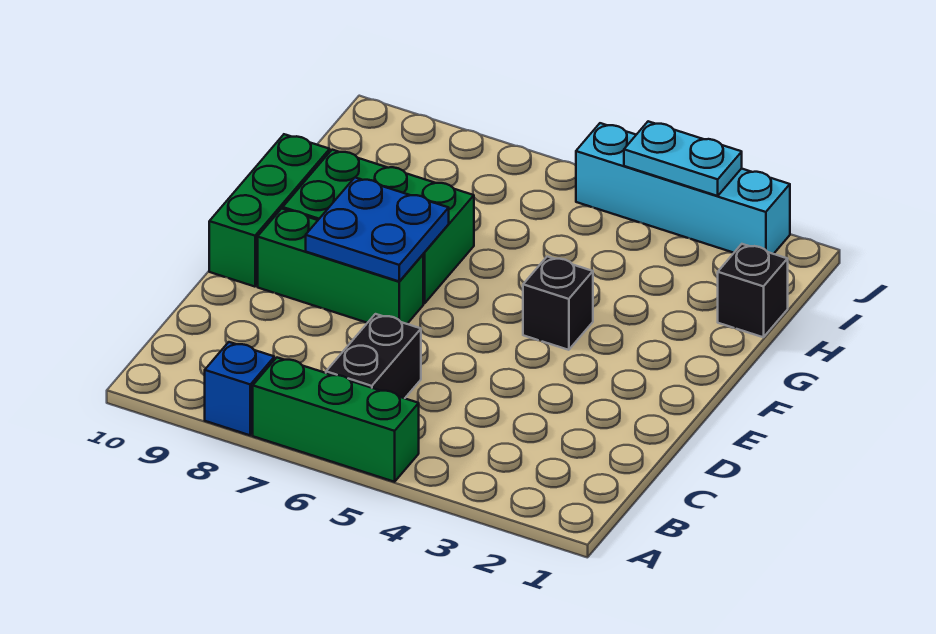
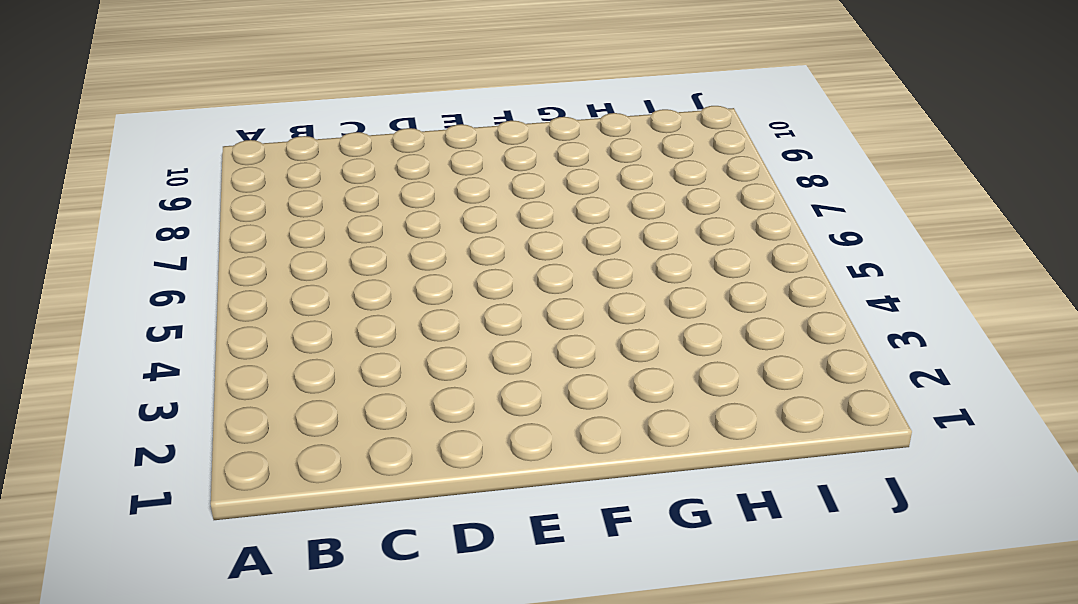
none -> green brick A5:A7 level 1
none -> blue brick A8 level 1

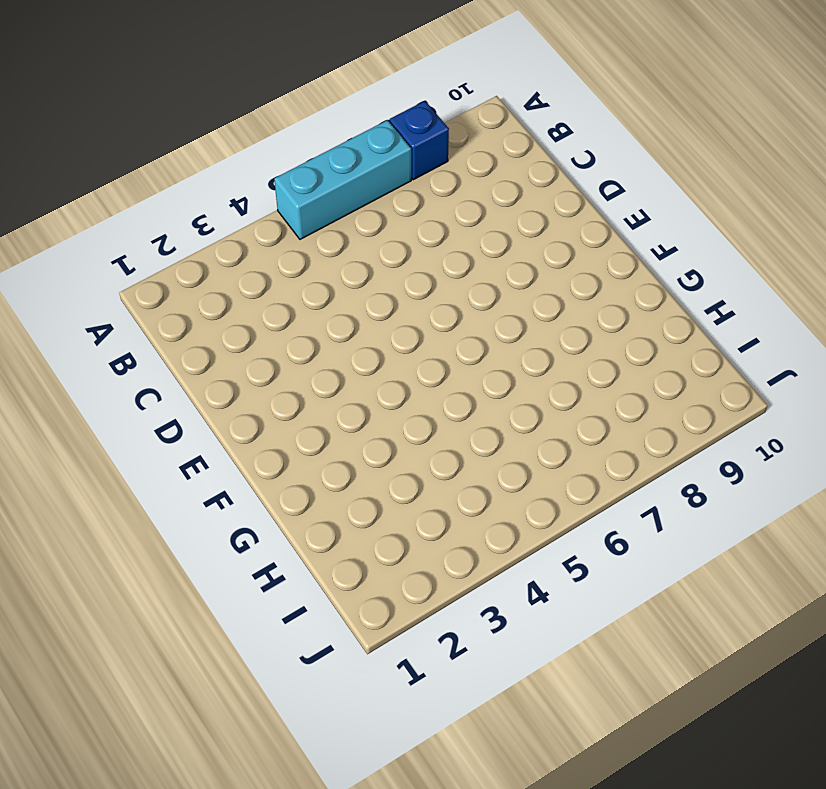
cyan brick A5:A7 level 1 -> green brick A5:A7 level 1
none -> black brick B6:C6 level 1
none -> green brick E7:E9 level 1

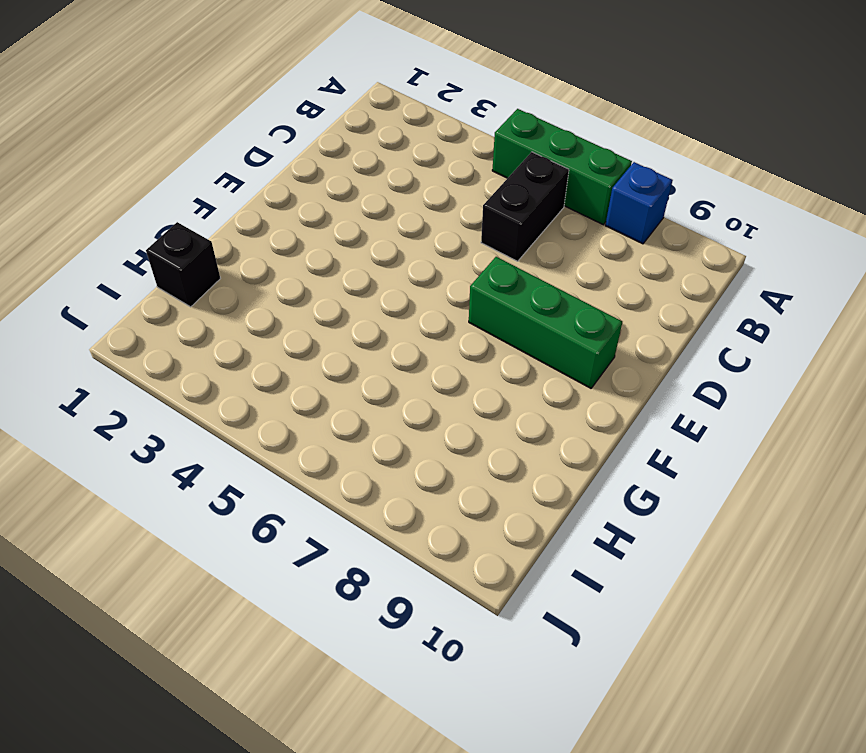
none -> green brick E10:G10 level 1
none -> black brick F4 level 1

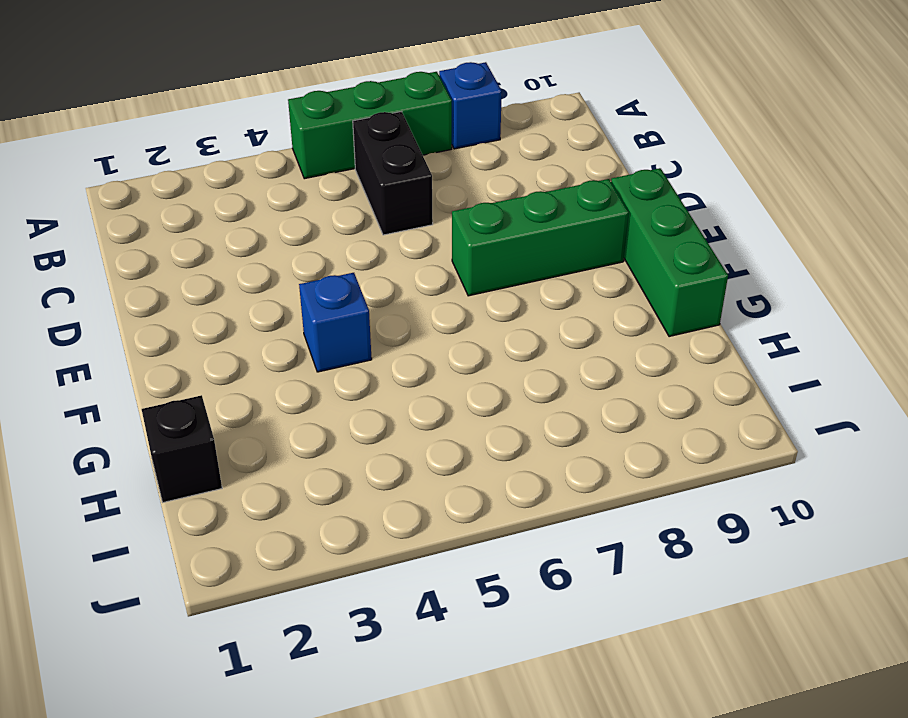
blue brick F4 level 1 -> black brick F4 level 1
none -> green brick F7:G9 level 1
none -> cyan brick J2:J5 level 1

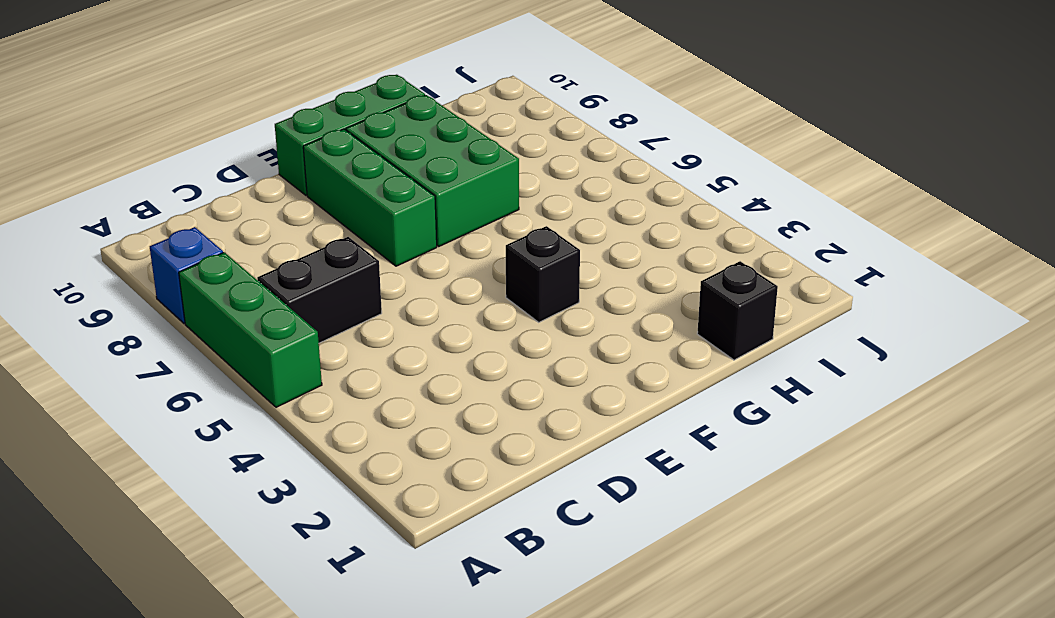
none -> cyan brick J2:J5 level 1
none -> blue plate E7:F8 level 2

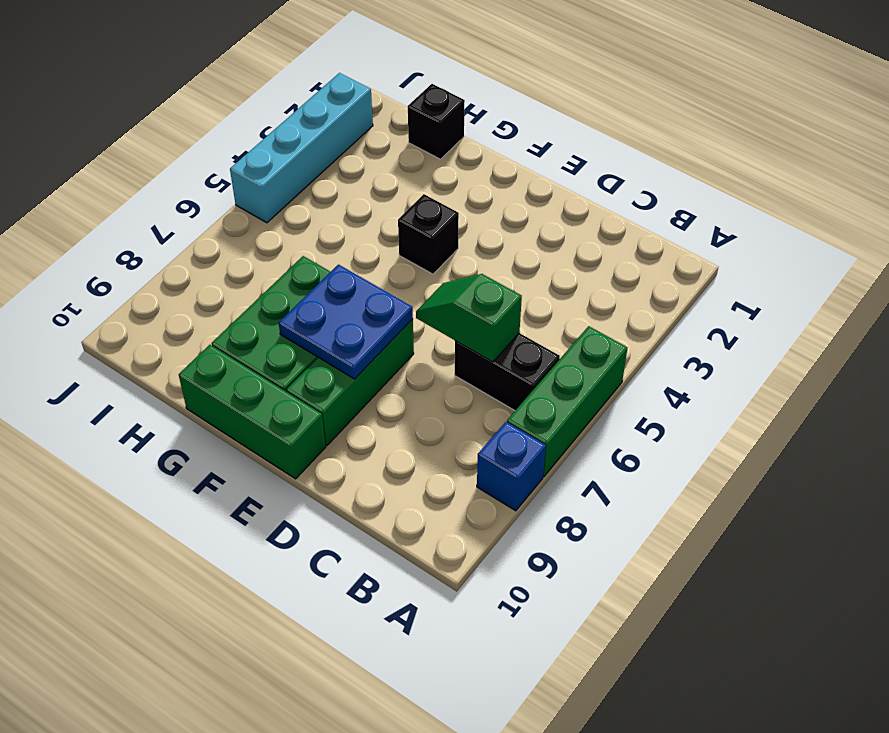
green slope C6:D6 level 2 top C -> none
none -> cyan plate J3:J4 level 2

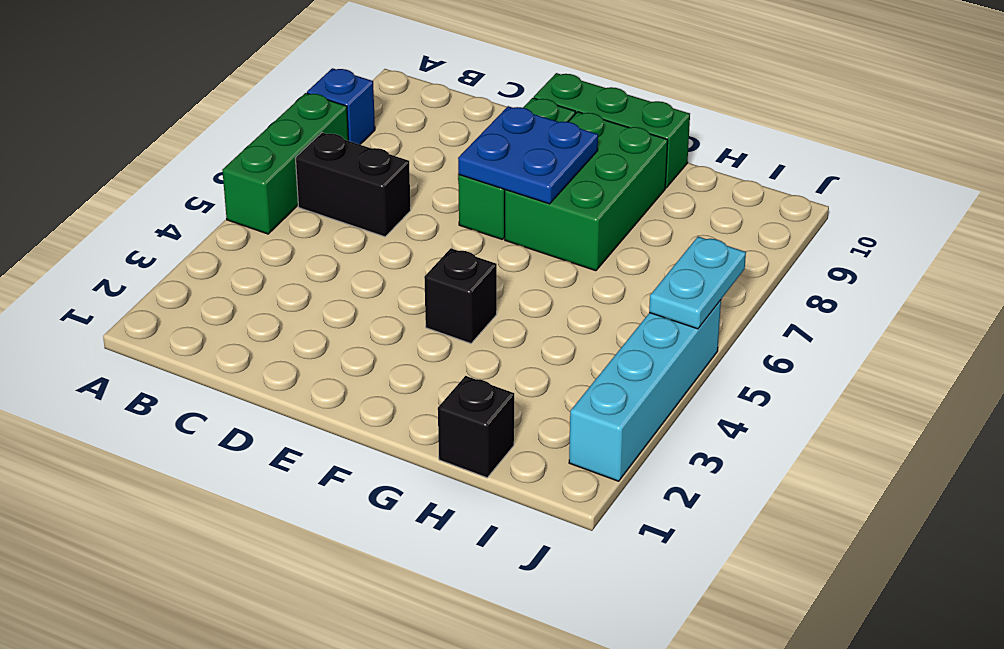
cyan plate J5:J6 level 2 -> cyan plate J3:J4 level 2

